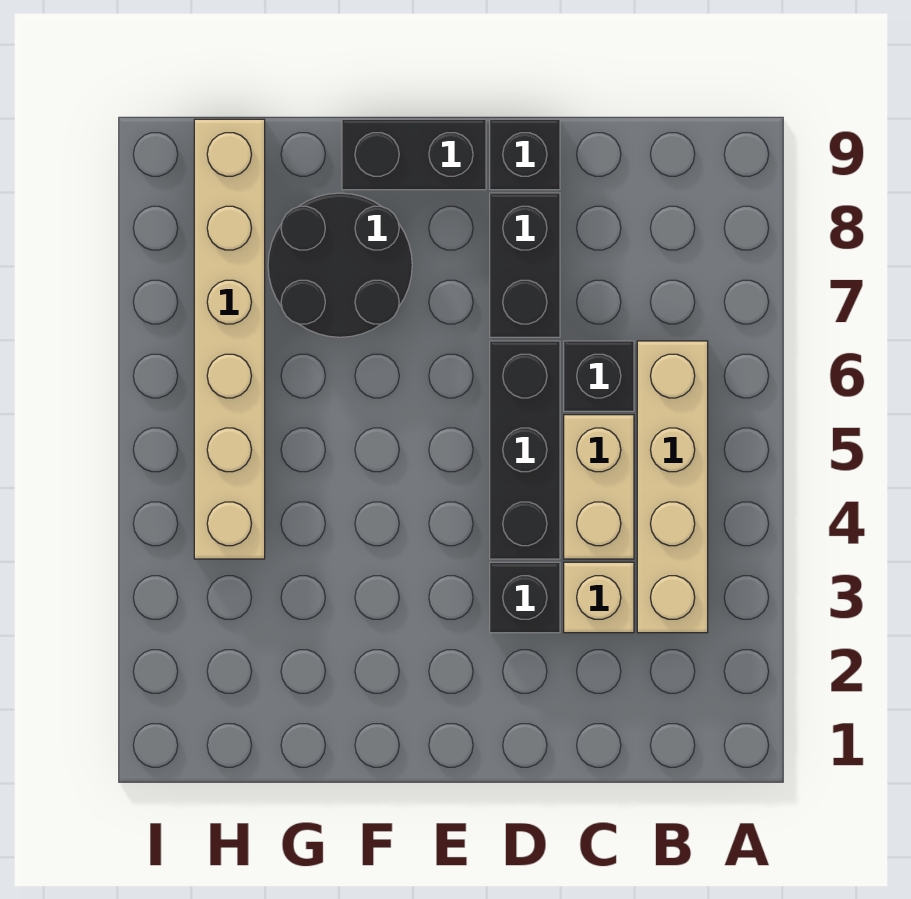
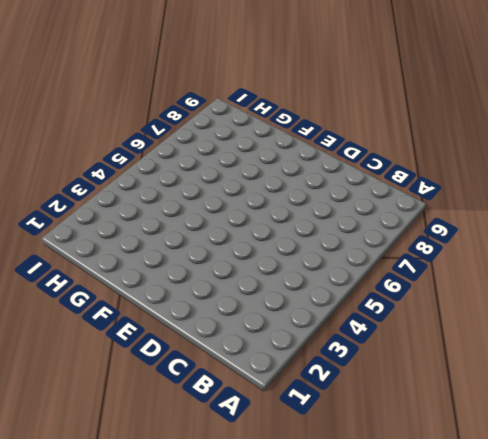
none -> tan brick B3:B6 level 1
none -> tan brick C3 level 1

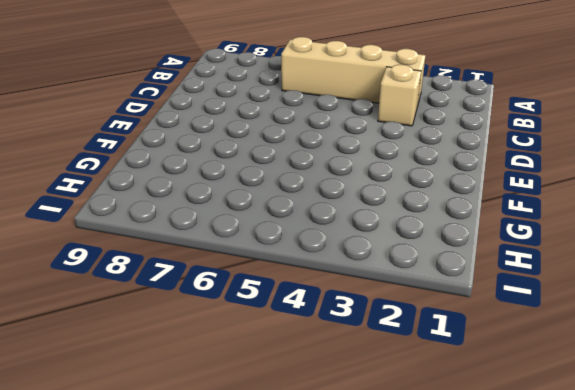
none -> tan brick C4:C5 level 1
none -> black brick C6 level 1

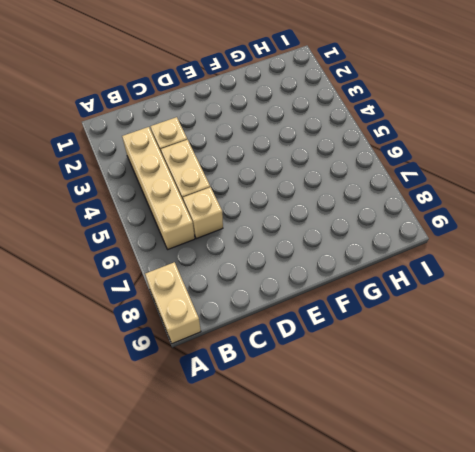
tan brick A8:A9 level 1 -> none
tan brick C6 level 1 -> black brick C6 level 1
none -> black brick D3 level 1
none -> black brick D4:D6 level 1

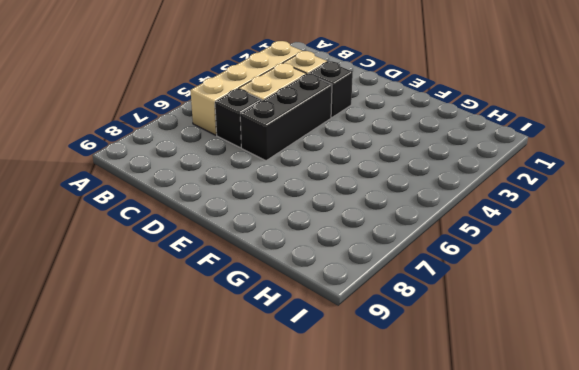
none -> black brick D7:D8 level 1
none -> black brick D9 level 1

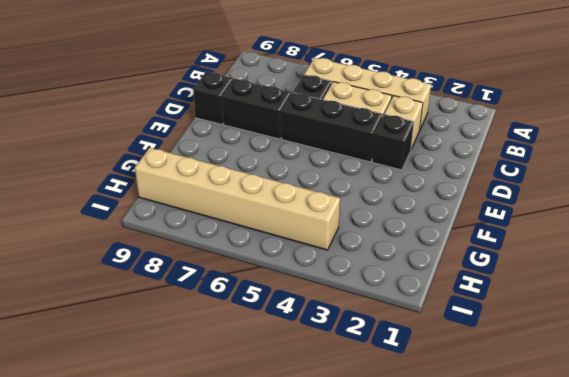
none -> black brick E9:F9 level 1
none -> black round brick F7:G8 level 1

